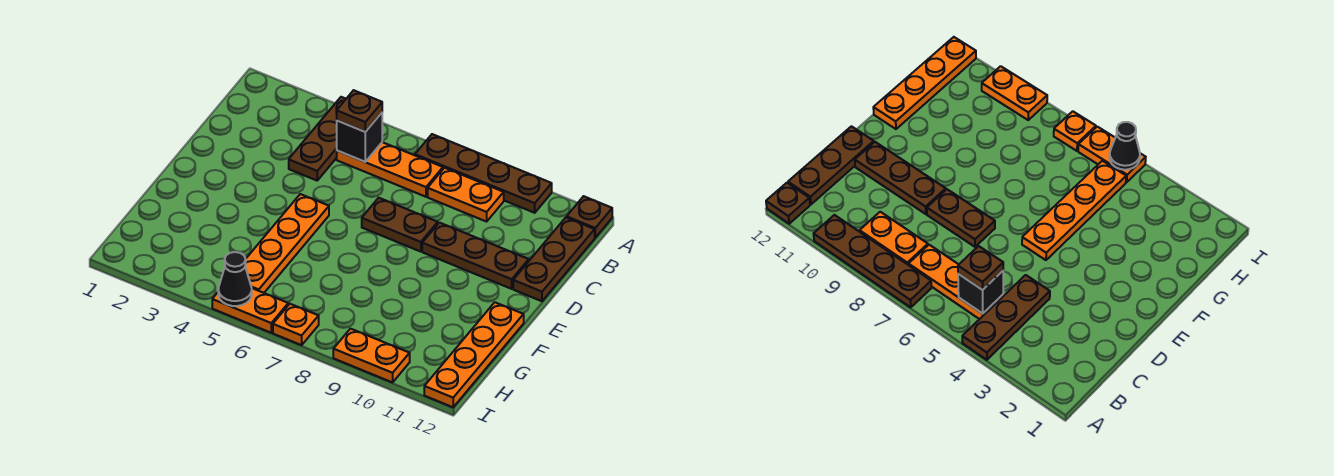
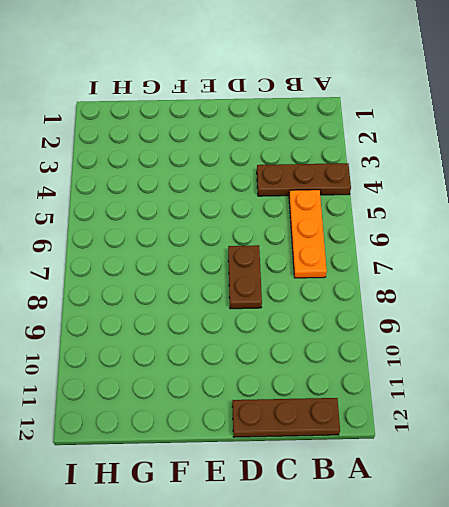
none -> brown plate A7:A10 level 1
none -> brown plate A12 level 1
none -> orange plate B8:B9 level 1

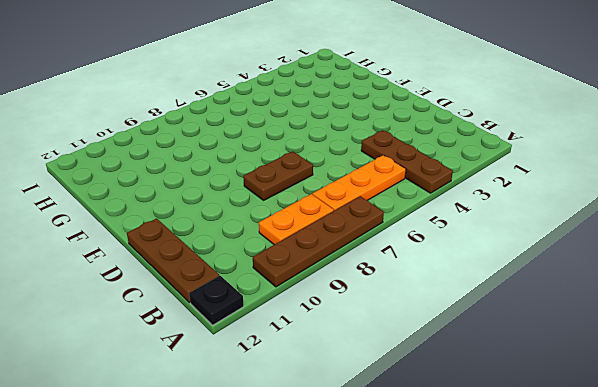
black plate A12 level 1 -> brown plate A12 level 1
none -> brown plate D9:D11 level 1
none -> orange plate E5:H5 level 1
none -> orange plate F12:I12 level 1

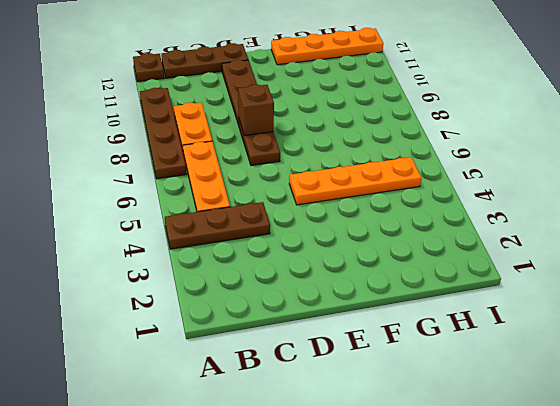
brown brick D8 level 2 -> none
none -> orange plate I5:I6 level 1
none -> orange plate I7 level 1
none -> orange plate I9:I10 level 1

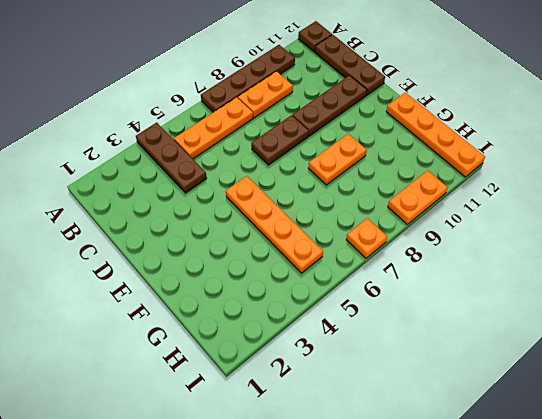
orange plate F8:F9 level 1 -> orange plate I5:I6 level 1
none -> black brick B5 level 2
none -> black cone I5 level 2
none -> brown plate B5 level 3

